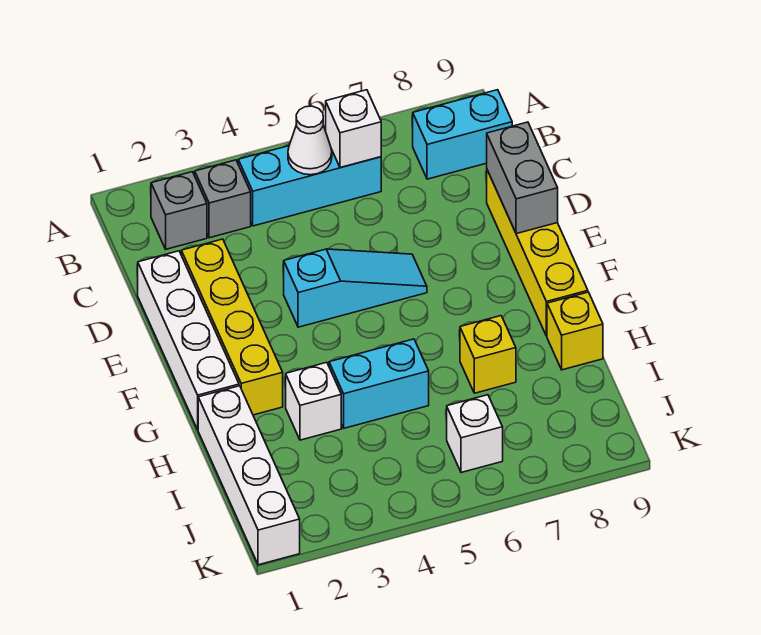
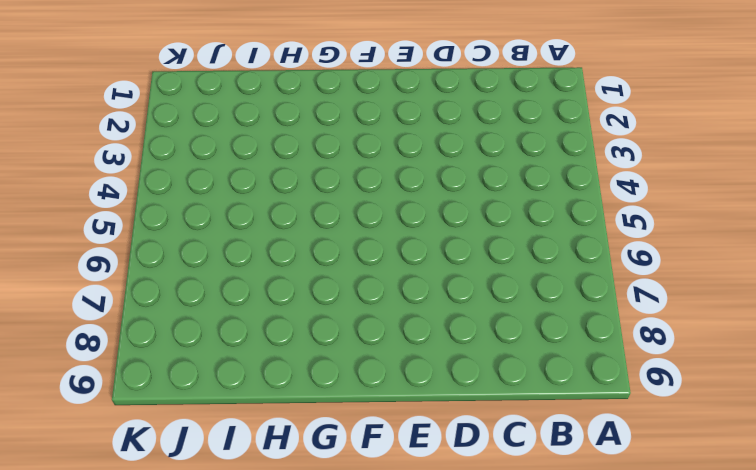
none -> grey brick B2 level 1
none -> grey brick B3 level 1
none -> cyan brick B4:B6 level 1

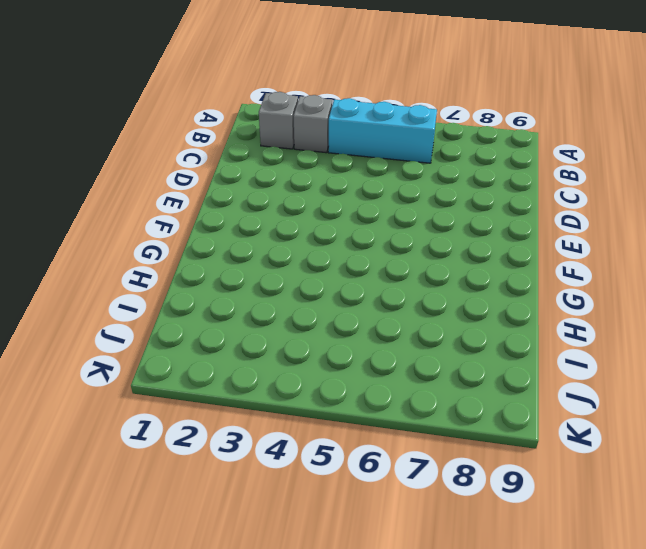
none -> cyan brick B8:B9 level 1
none -> white brick D1:G1 level 1
none -> yellow brick D2:G2 level 1

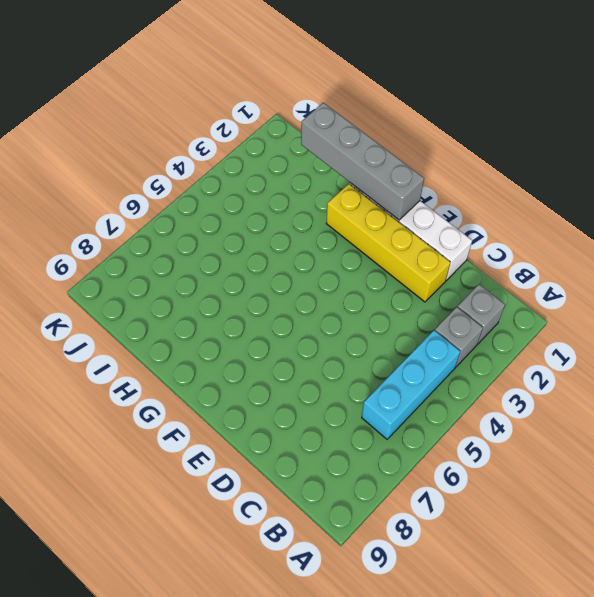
grey brick F1:I1 level 2 -> none
none -> cyan brick B8:B9 level 1
none -> yellow brick D9:G9 level 1
none -> cyan slope E4:E6 level 1 top 4

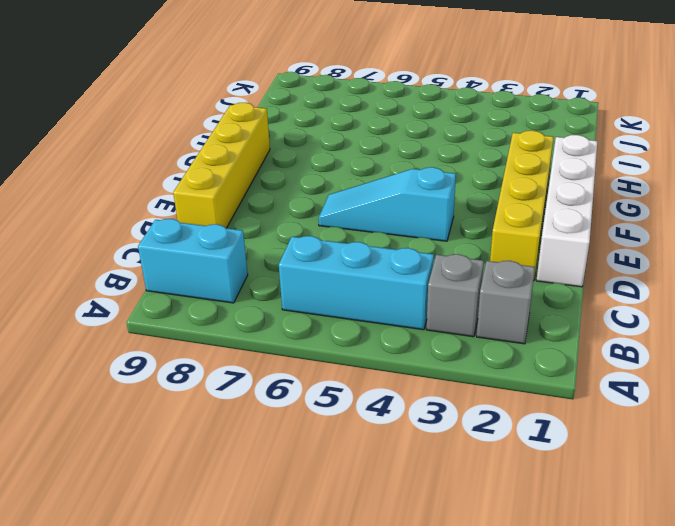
none -> white brick H1:K1 level 1
none -> white brick H3 level 1
none -> cyan brick H4:H5 level 1

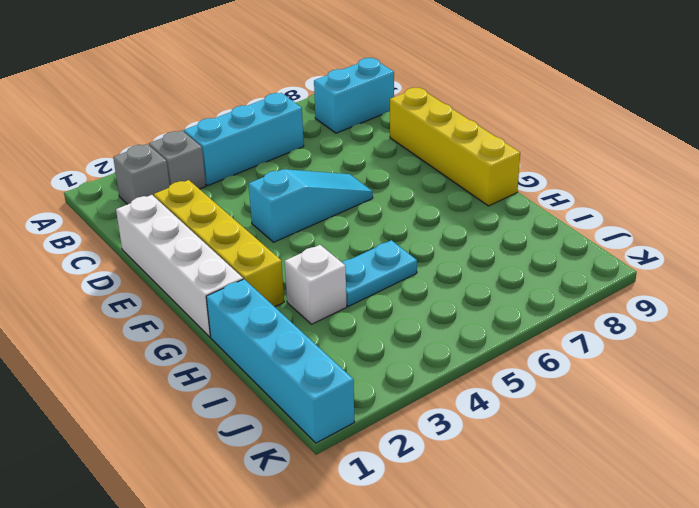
cyan brick H1:K1 level 1 -> white brick H1:K1 level 1
cyan plate H4:H5 level 1 -> cyan brick H4:H5 level 1
none -> yellow brick H7 level 1
none -> yellow brick H9 level 1
none -> white brick J6 level 1

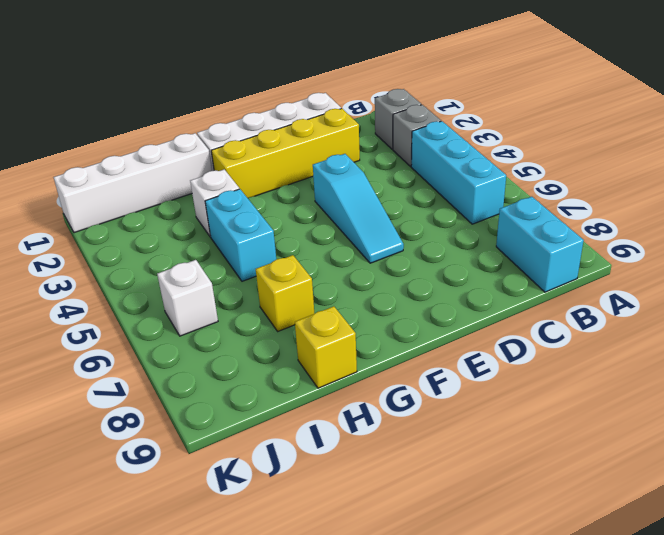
none -> yellow brick D9:G9 level 1
none -> white cone B5 level 2
none -> white brick B6 level 2

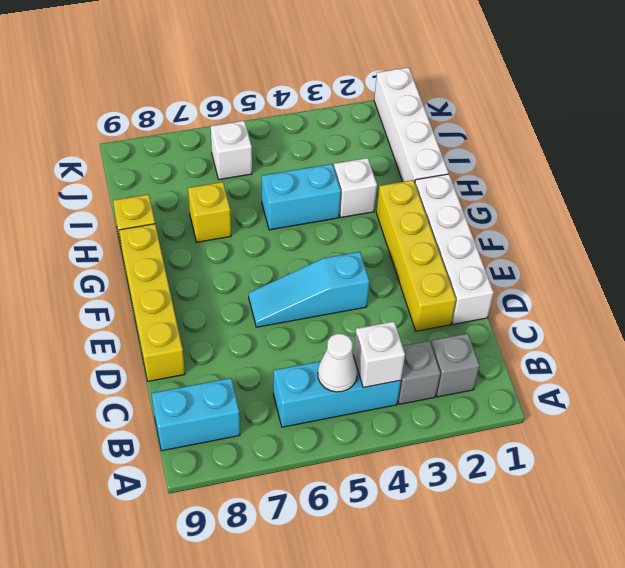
white brick B4 level 2 -> white brick B6 level 2
none -> grey brick D9:E9 level 2

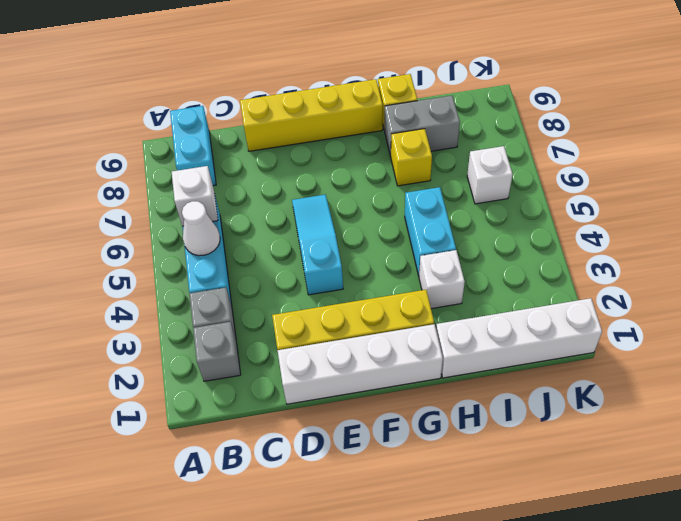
grey brick H8:I8 level 1 -> grey brick D9:E9 level 2

